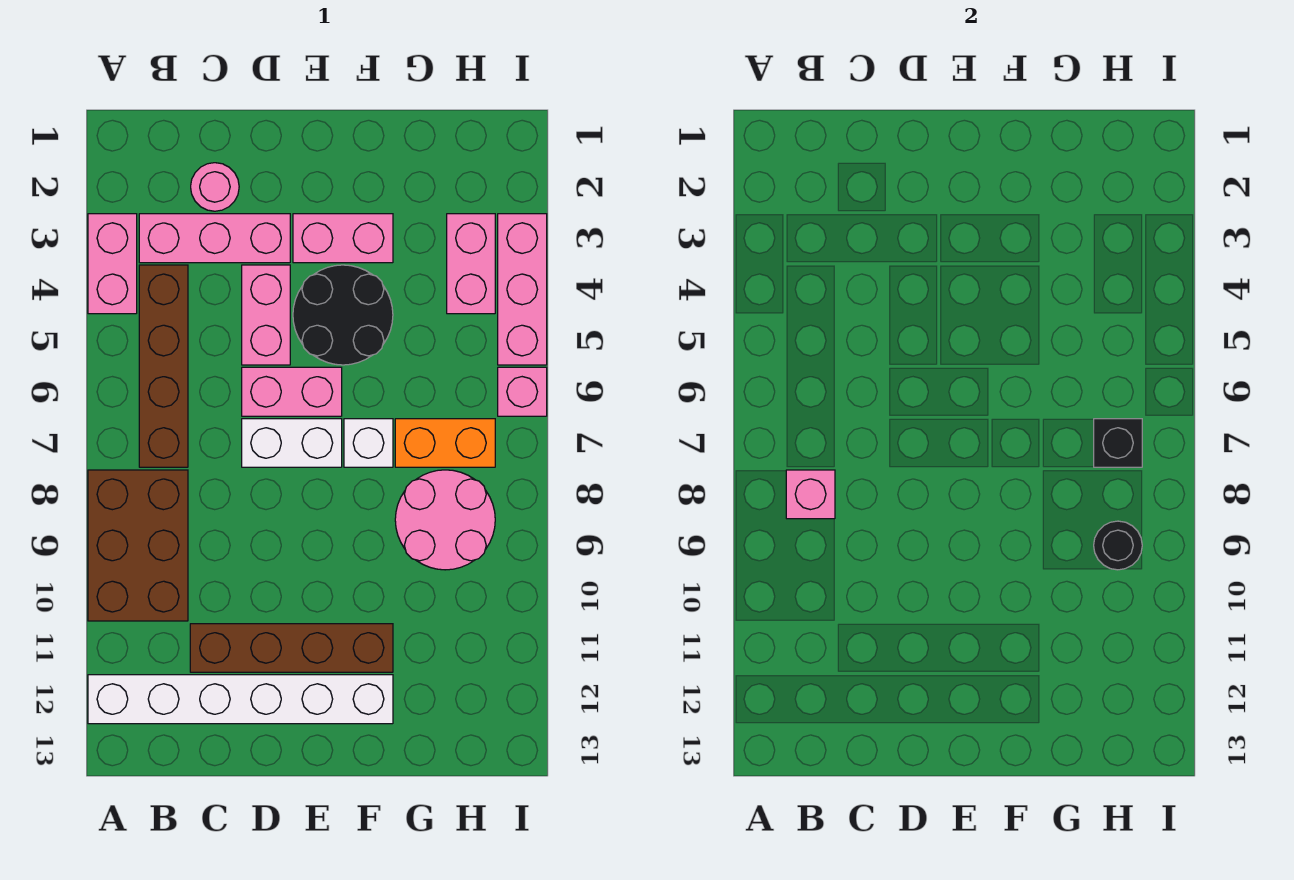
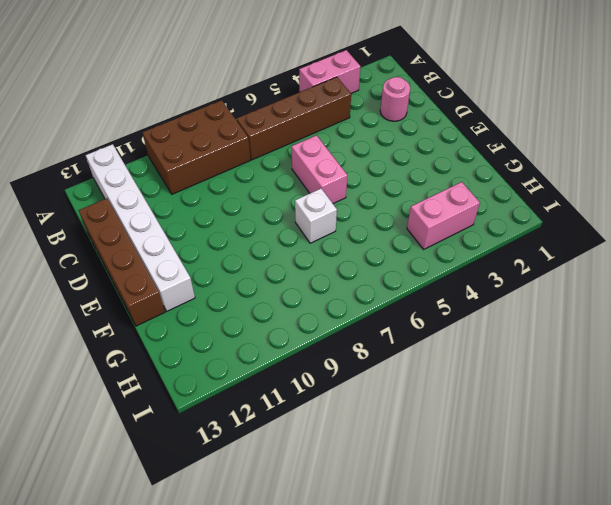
brown brick C13:F13 level 1 -> brown brick C11:F11 level 1
none -> pink brick B3:D3 level 1
none -> pink brick D4:D5 level 1
none -> white brick D7:E7 level 1

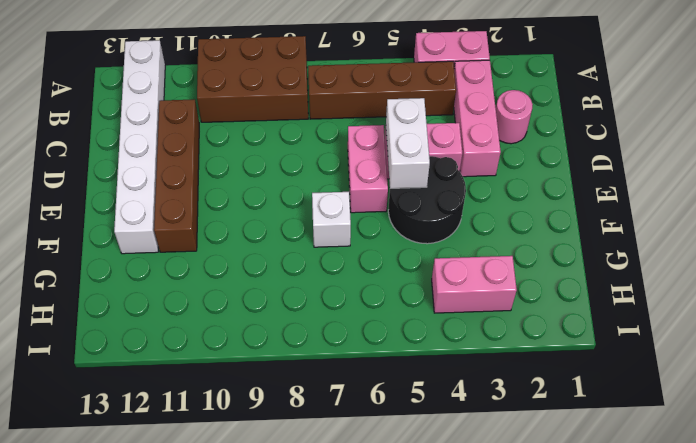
white brick D5:E5 level 2 -> white brick D7:E7 level 1
none -> pink brick E3:F3 level 1
none -> orange brick G7:H7 level 1
none -> pink round brick G8:H9 level 1

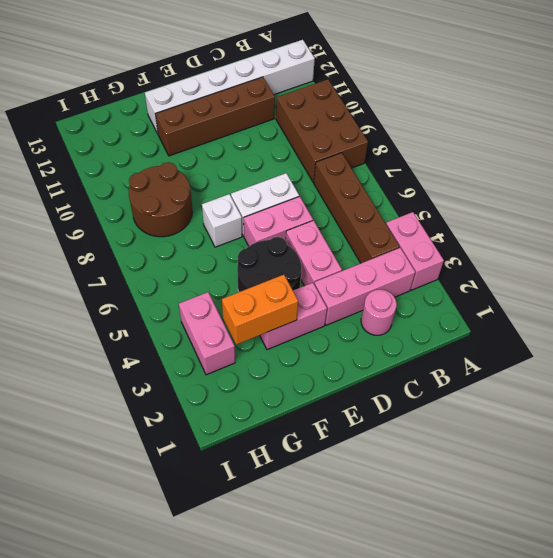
orange brick F3:G3 level 2 -> orange brick G7:H7 level 1
brown round brick G8:H9 level 1 -> pink round brick G8:H9 level 1
none -> pink brick I3:I5 level 1
none -> pink brick I6 level 1
none -> pink brick B8 level 2

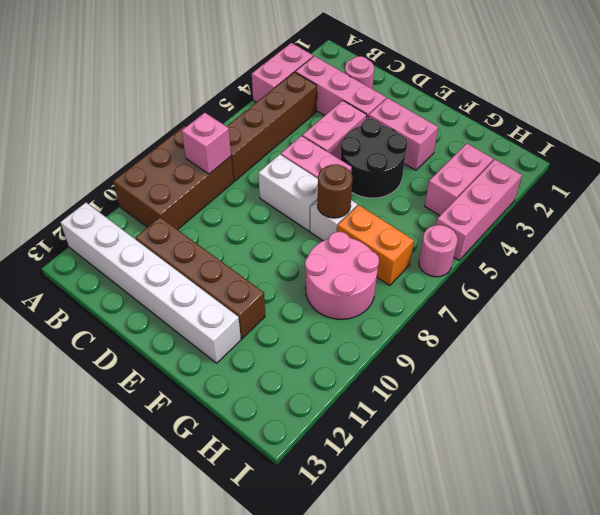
brown round brick F7 level 2 -> none
pink round brick I6 level 1 -> pink brick I6 level 1
none -> black brick H7 level 2
none -> black round brick H9 level 2

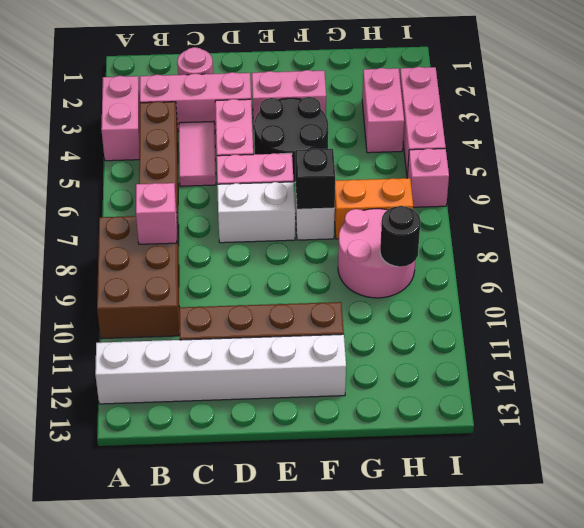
pink tile C4:C5 level 1 -> none
black brick F7 level 2 -> black brick H7 level 2

